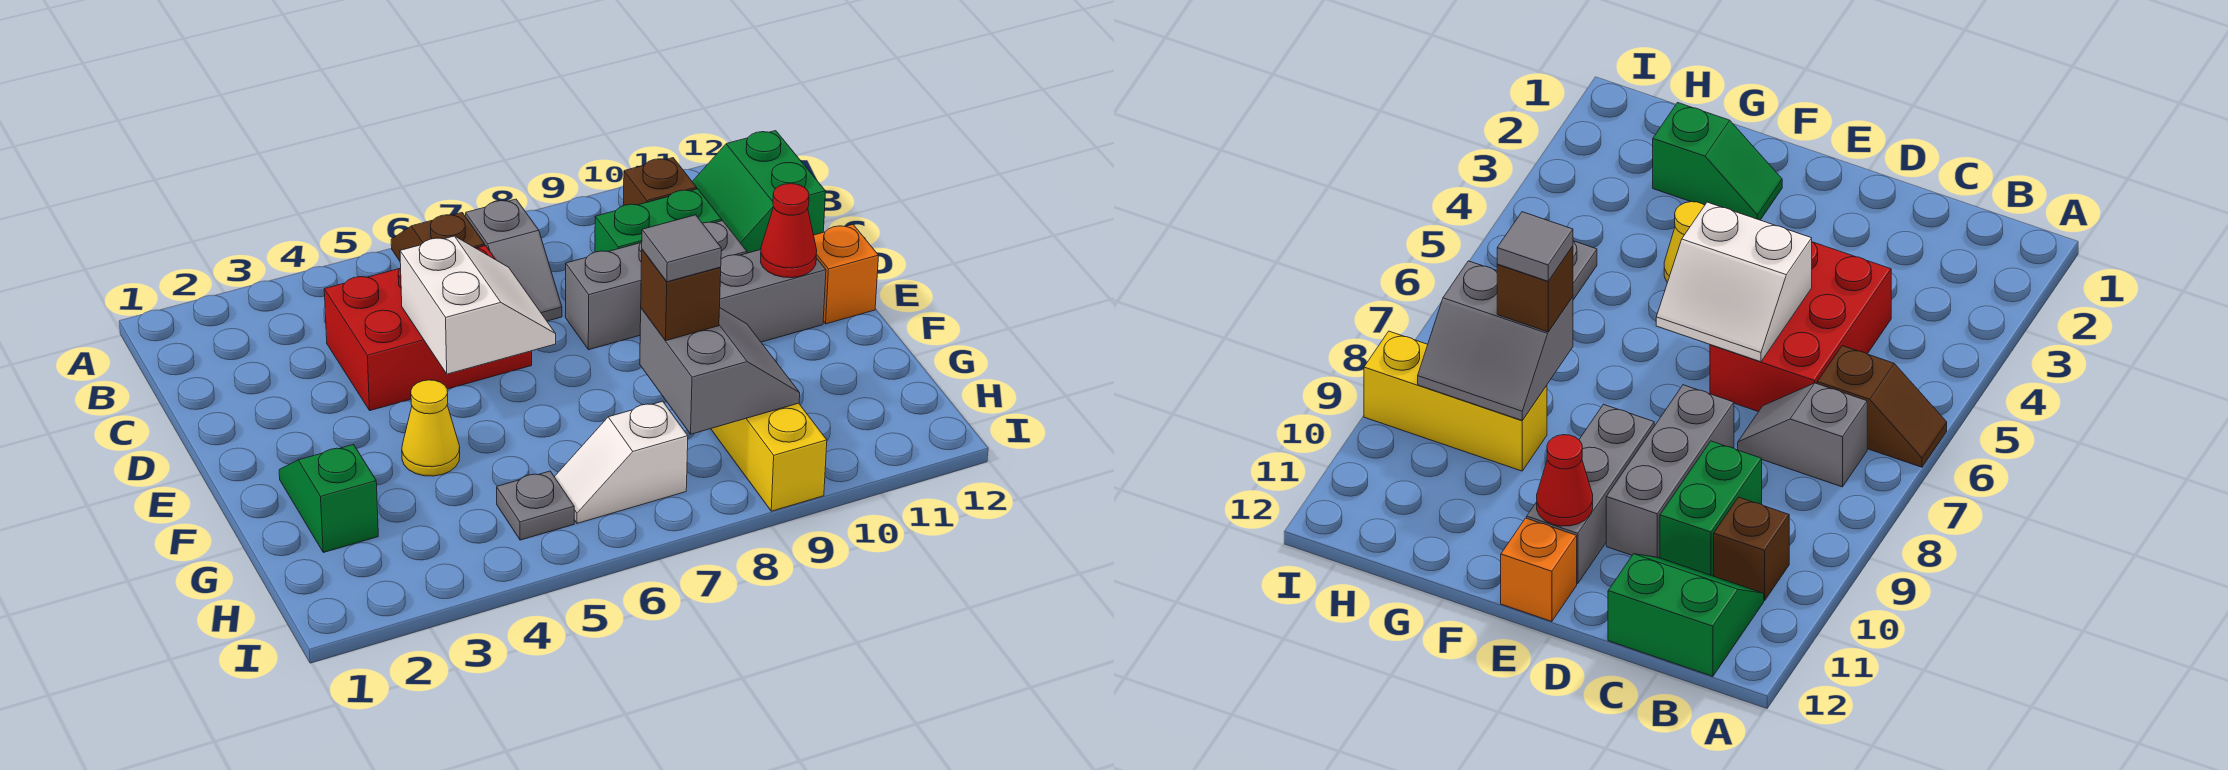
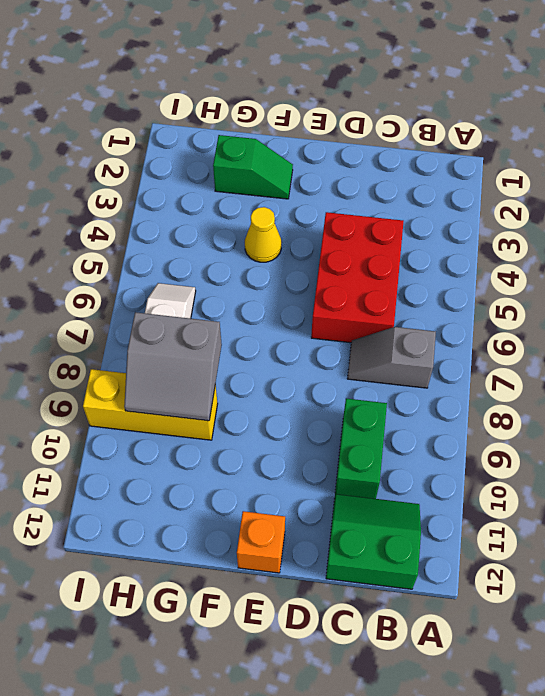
none -> brown slope A6:B6 level 1 top B
none -> brown brick B10 level 1
none -> grey brick D8:D10 level 1

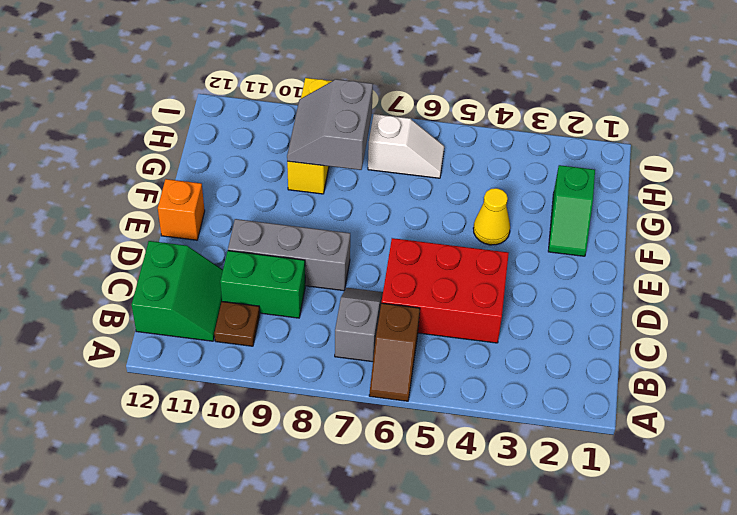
brown plate B10 level 1 -> brown brick B10 level 1
none -> grey brick E9:E11 level 1
none -> grey plate H5 level 1
none -> white slope D5:E6 level 2 top 5

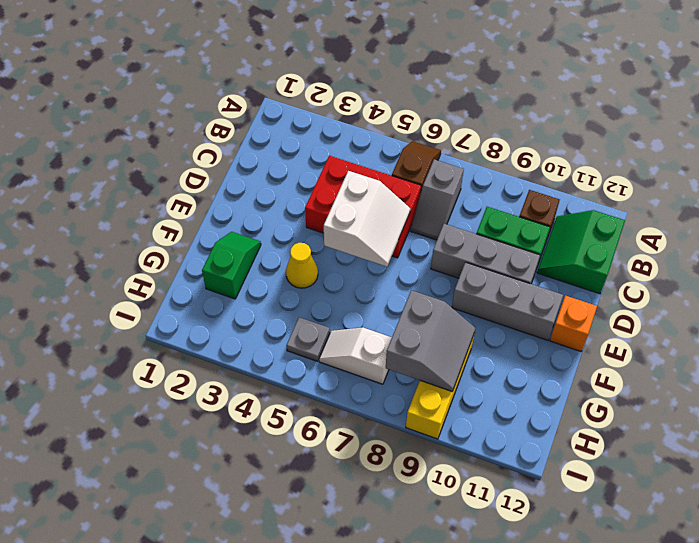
none -> red cone E11 level 2
none -> brown brick G8 level 3
none -> grey tile G8 level 4

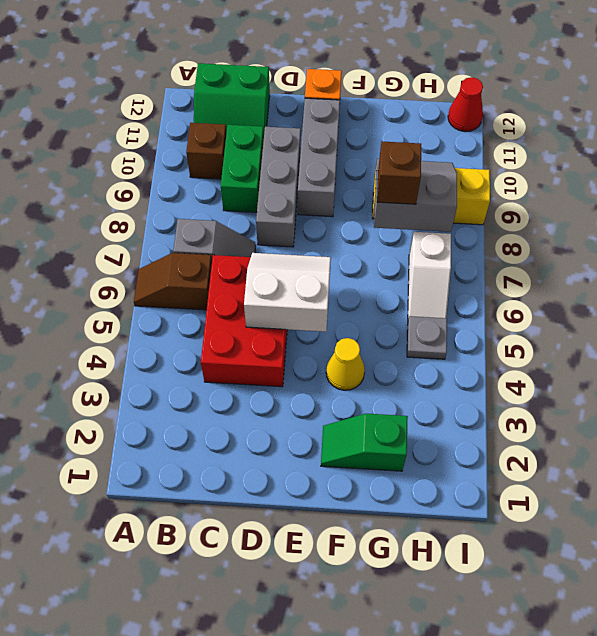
red cone I12 level 1 -> red cone E11 level 2
none -> grey tile G8 level 4

